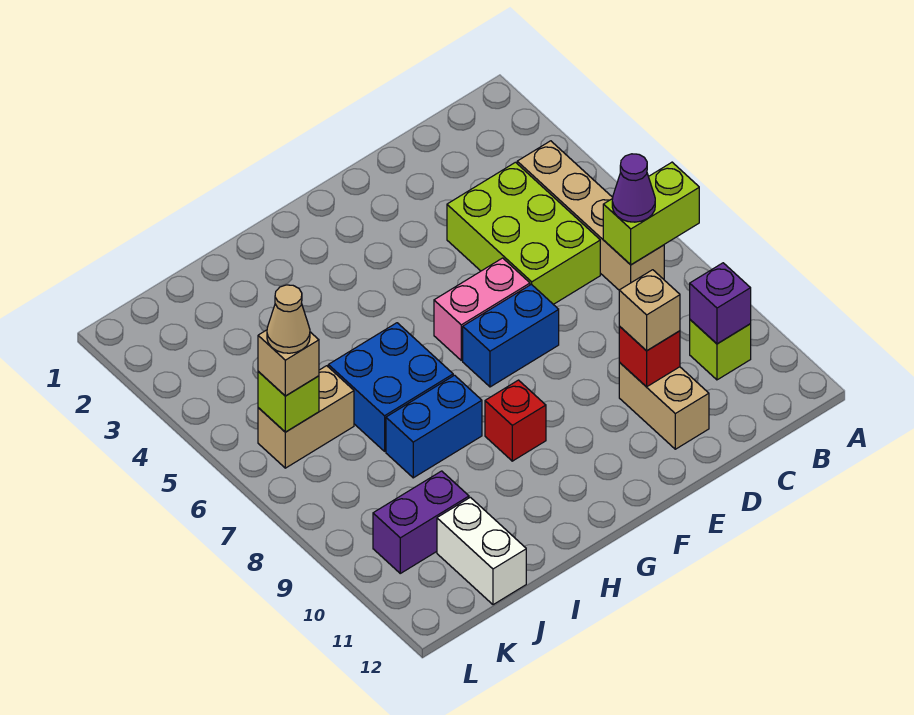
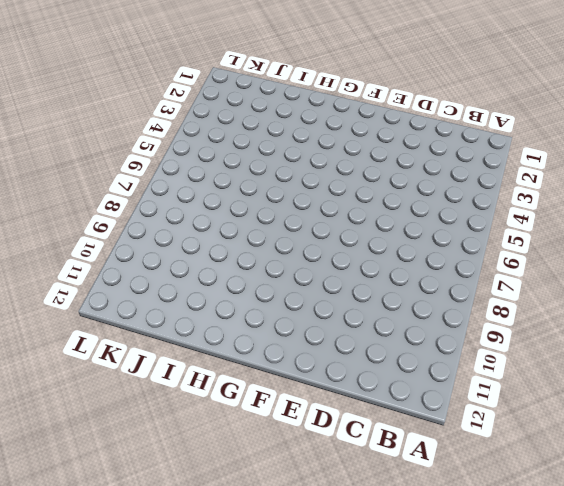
none -> tan brick B4:B7 level 1
none -> lime brick B10 level 1
none -> lime brick C4:D6 level 1

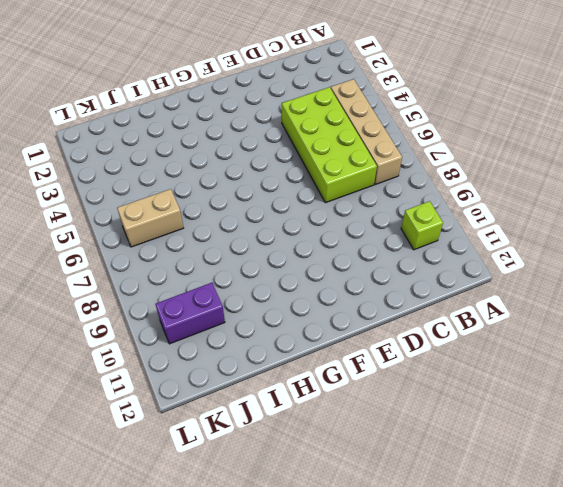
lime brick C4:D7 level 1 -> lime brick C4:D6 level 1
none -> tan brick D10:D11 level 1
none -> pink brick E6:F6 level 1
none -> blue brick E7:F7 level 1

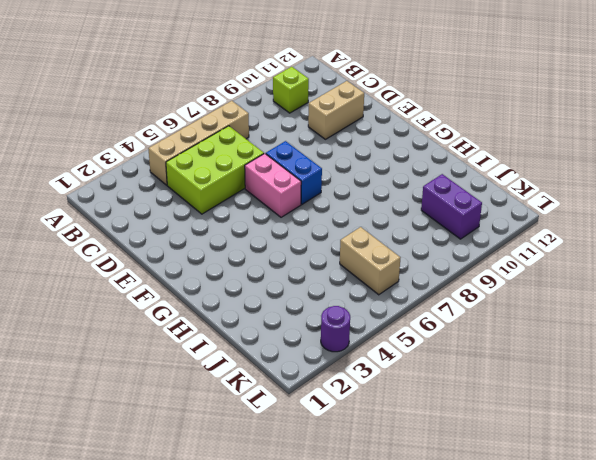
purple round brick L3 level 1 -> none
none -> red brick G9 level 1
none -> blue brick H6:I7 level 1
none -> blue brick H8:I8 level 1

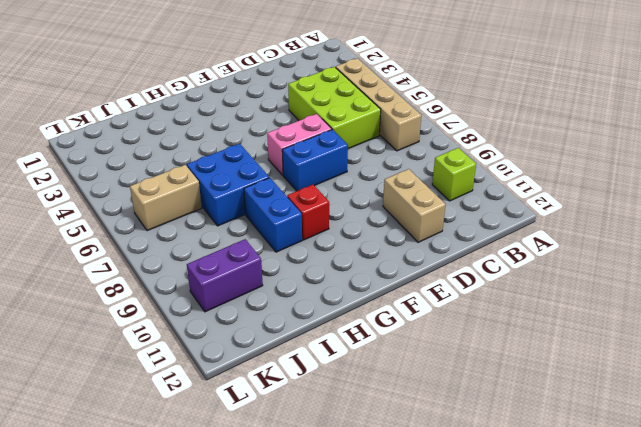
blue brick H8:H9 level 1 -> blue brick H8:I8 level 1
none -> white brick J11:J12 level 1
none -> lime brick A7:B7 level 2
none -> purple brick B10 level 2

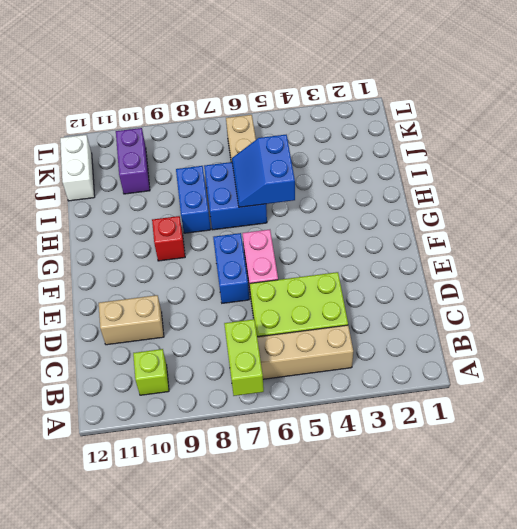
blue slope H5:I6 level 2 top 5 -> none
white brick J12:K12 level 1 -> white brick J11:J12 level 1
none -> purple brick B10 level 2
none -> red brick D10 level 2
none -> lime brick K6 level 2

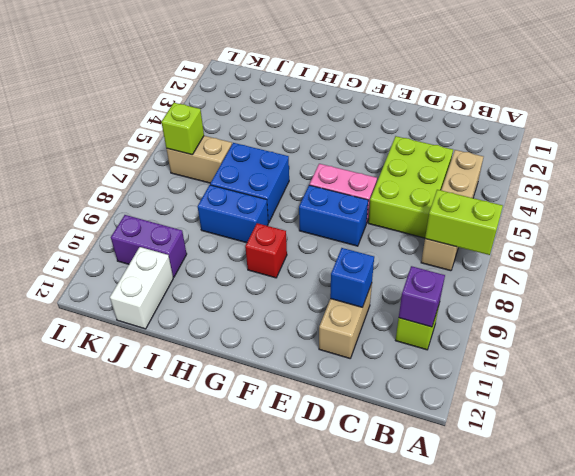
blue brick D10 level 2 -> red brick D10 level 2
none -> purple cone B7 level 3
none -> tan brick D10 level 3
none -> tan brick K6 level 3

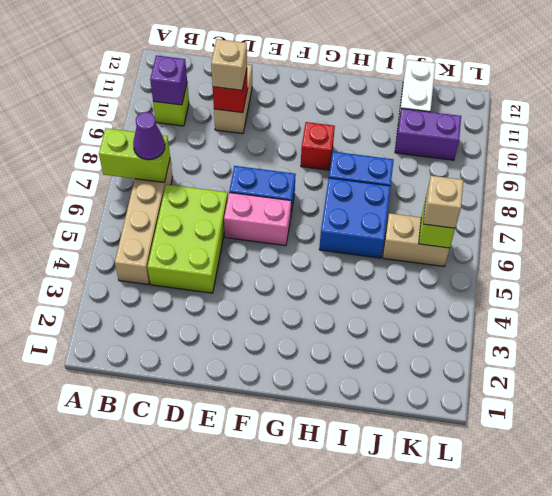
none -> tan cone K6 level 4

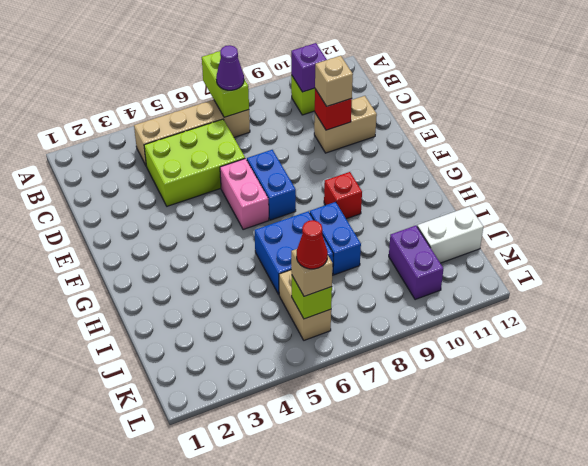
red cone K6 level 4 -> tan cone K6 level 4

